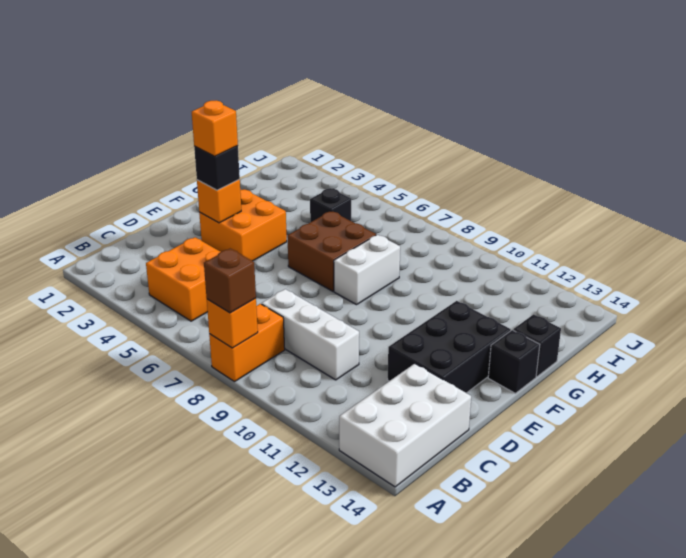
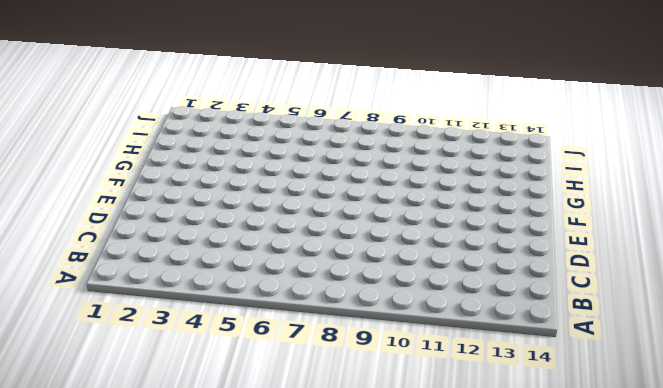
none -> orange brick A8:B8 level 1
none -> white brick A13:C14 level 1
none -> orange brick B4:C5 level 1

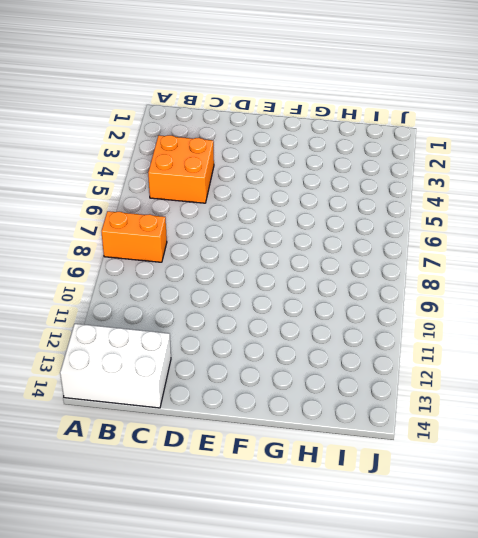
none -> white brick C8:C10 level 1
none -> black brick D12:F13 level 1
none -> orange brick E3:F4 level 1

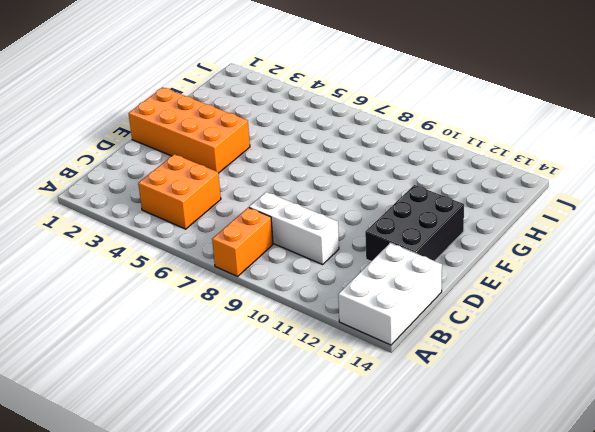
orange brick E1:F4 level 1 -> orange brick E3:F4 level 1
none -> brown brick F6:G7 level 1
none -> white brick F8:G8 level 1
none -> black brick F14 level 1

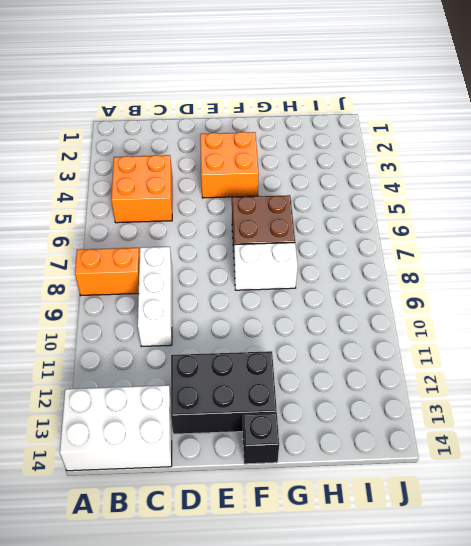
none -> black brick G14 level 1
none -> black brick H5 level 1
none -> orange brick A8 level 2

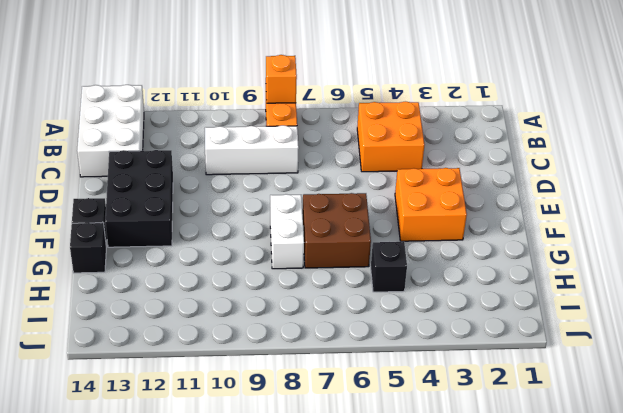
none -> orange brick E3 level 2
none -> brown brick A8 level 3
none -> black brick E3 level 3

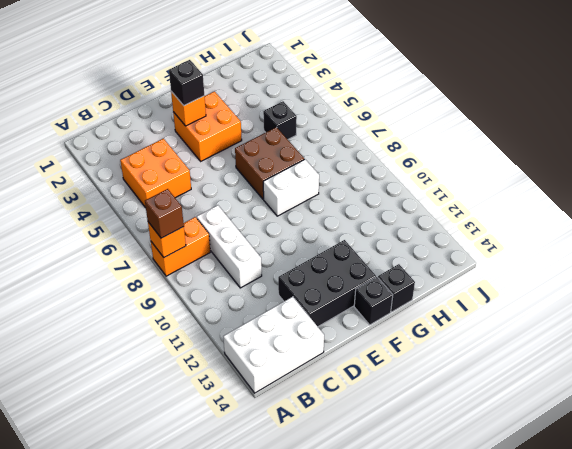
none -> orange brick E3 level 4

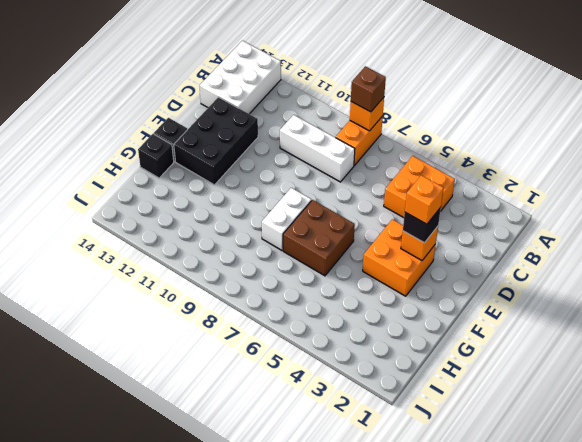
none -> black brick H5 level 1

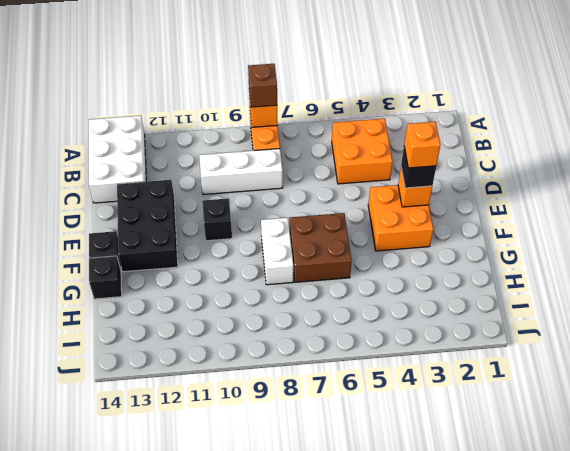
black brick E10 level 1 -> black brick H5 level 1

